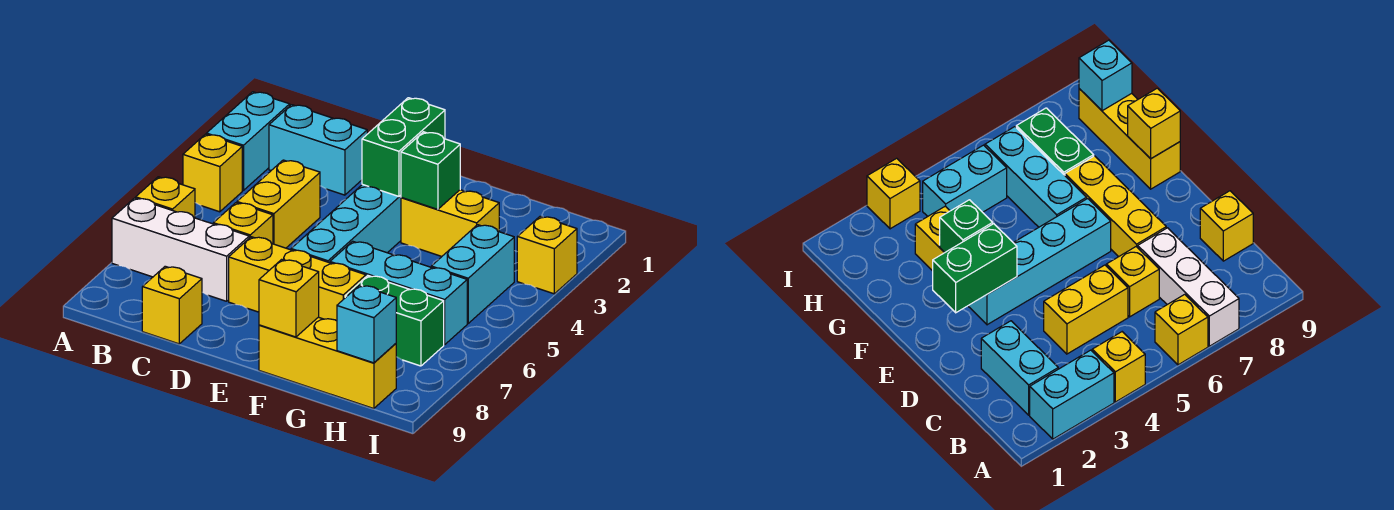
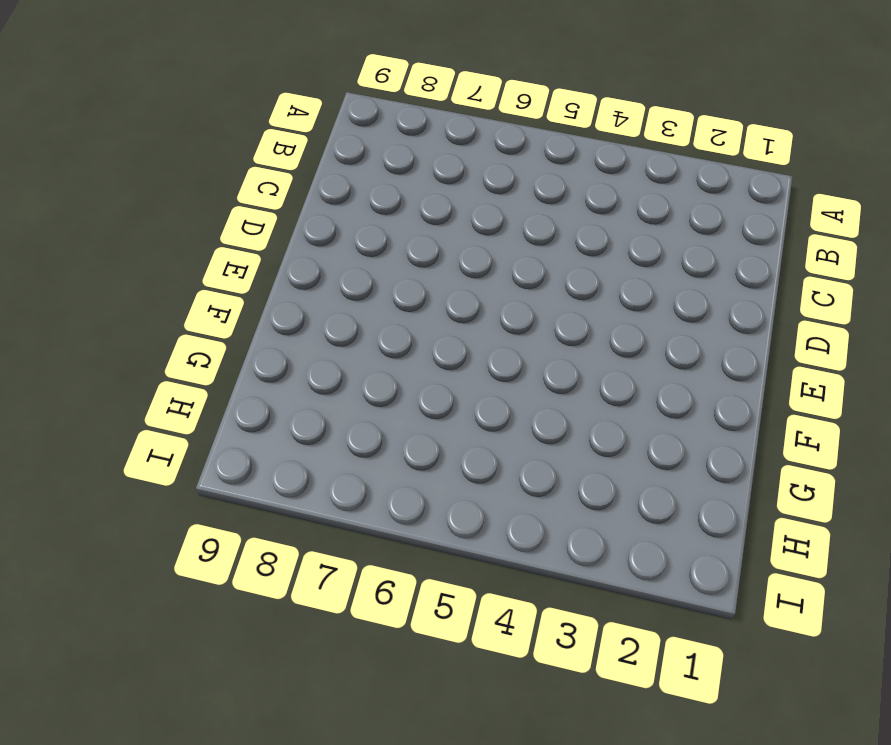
none -> cyan brick A2:A3 level 1
none -> yellow brick A4 level 1
none -> yellow brick A6 level 1

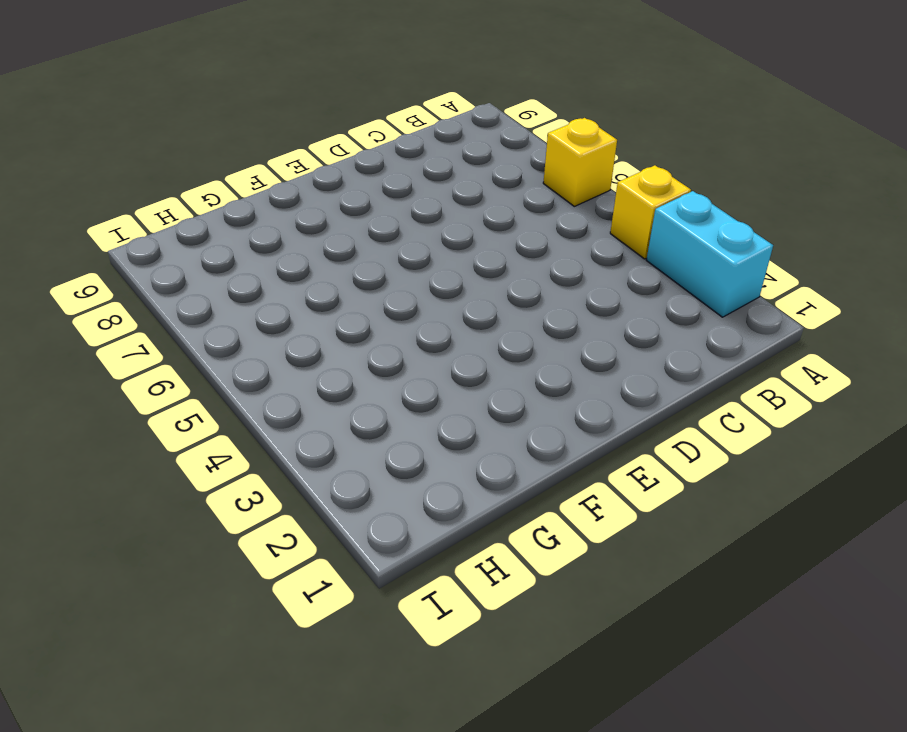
none -> white brick A7:C7 level 1
none -> cyan brick B2:C2 level 1
none -> yellow brick C4:C5 level 1

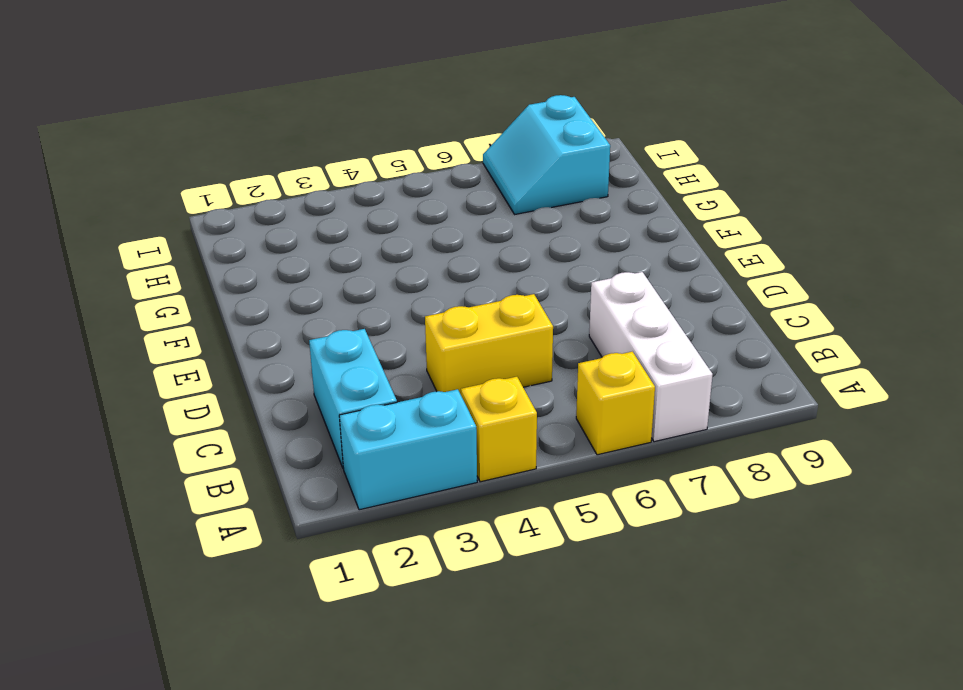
cyan slope H7:I8 level 1 top 8 -> green brick G7:H7 level 1
none -> yellow brick C6 level 1
none -> yellow brick C9 level 1
none -> yellow brick D7:F7 level 1

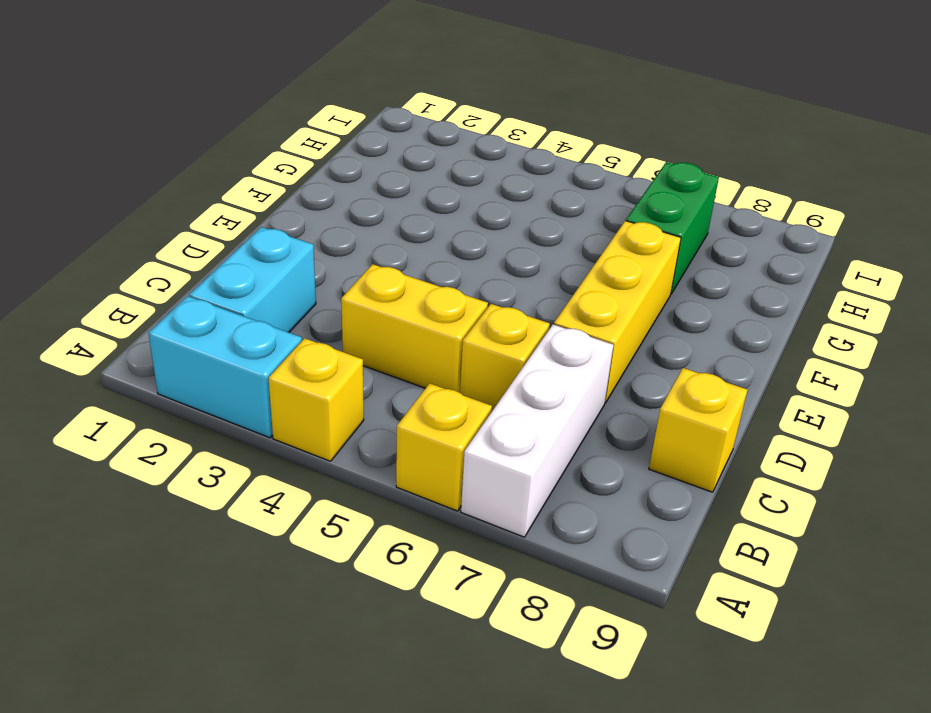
none -> cyan brick E3:E6 level 1
none -> yellow brick F3:G3 level 1
none -> cyan brick F6:H6 level 1

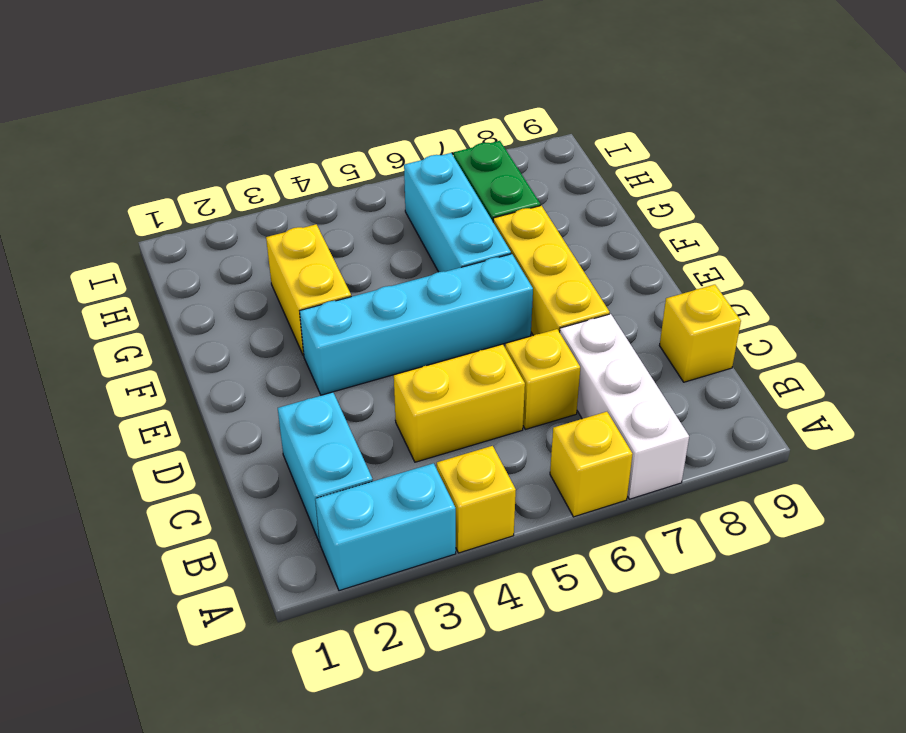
none -> yellow brick F9:H9 level 1
none -> cyan brick H4:H5 level 1
none -> yellow brick I3 level 1

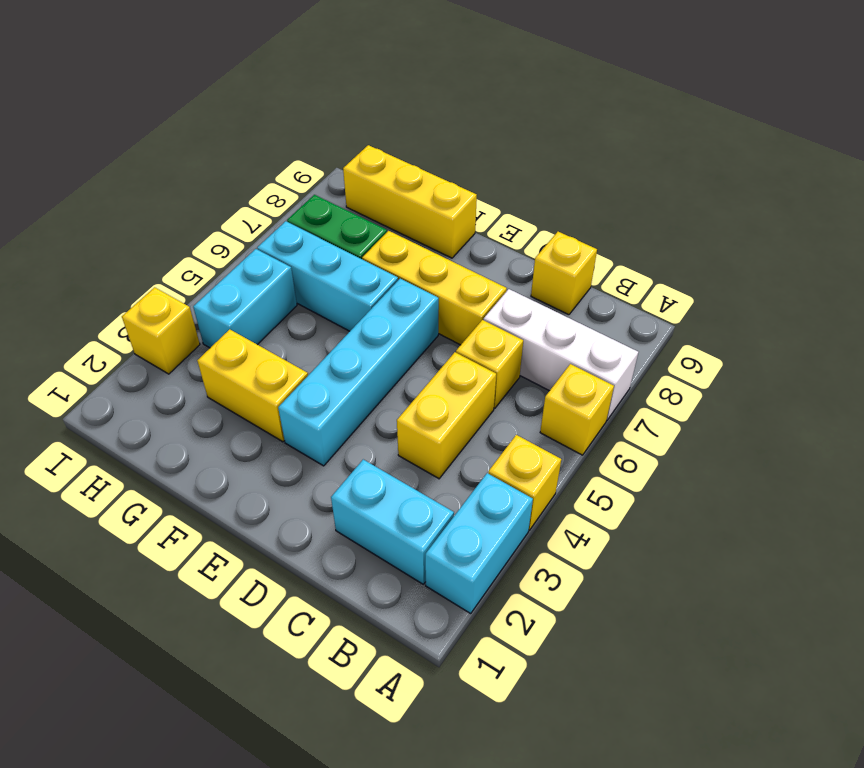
none -> green brick E2:E3 level 2
none -> green brick F3 level 2
none -> yellow brick F9 level 2

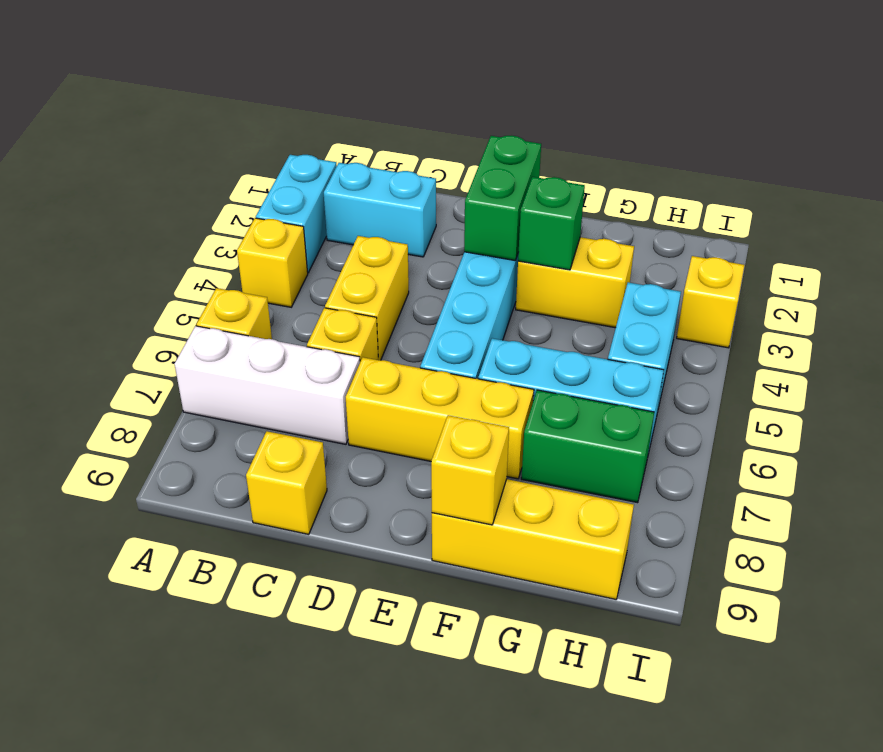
none -> cyan brick H9 level 2

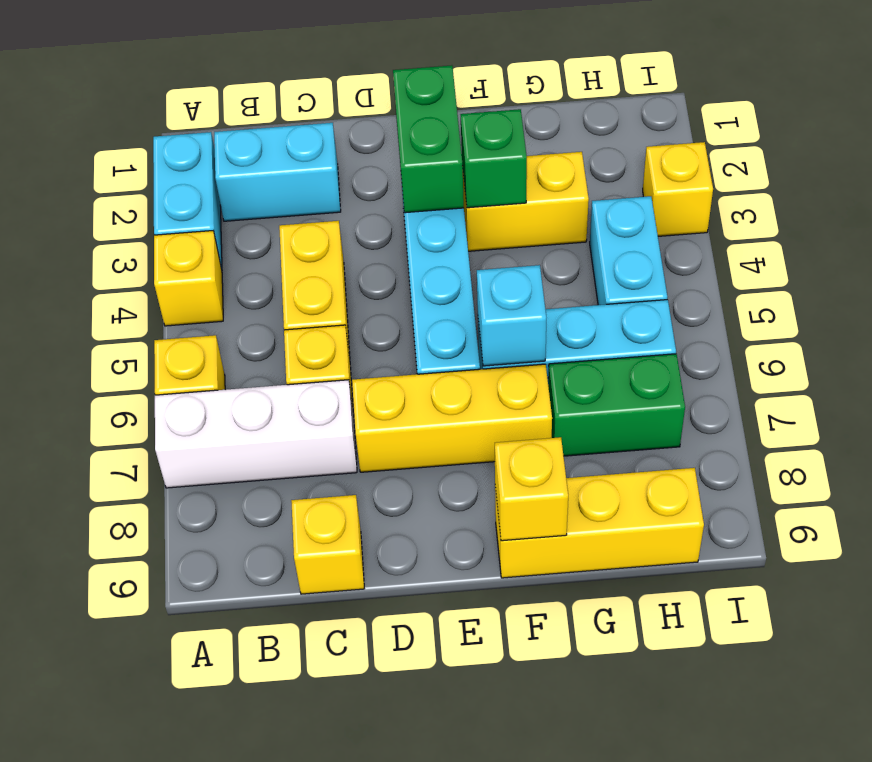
cyan brick F6 level 2 -> cyan brick H9 level 2

